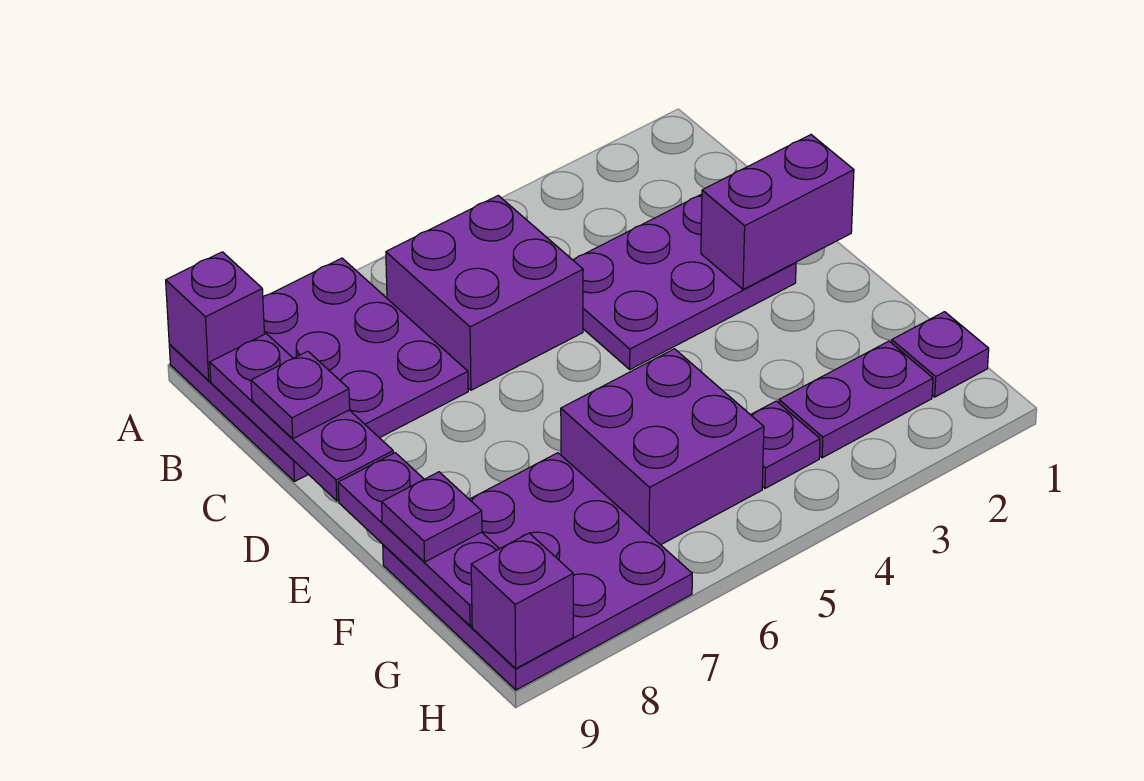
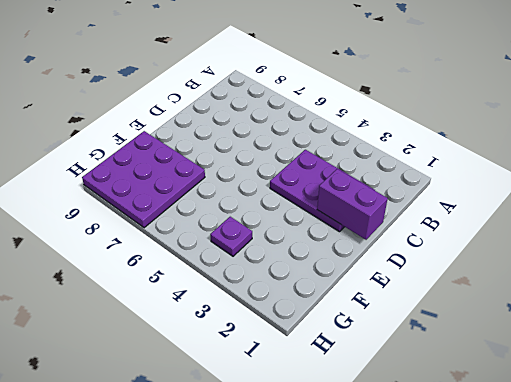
none -> purple plate A7:C9 level 1
none -> purple brick B5:C6 level 1
none -> purple brick F5:G6 level 1

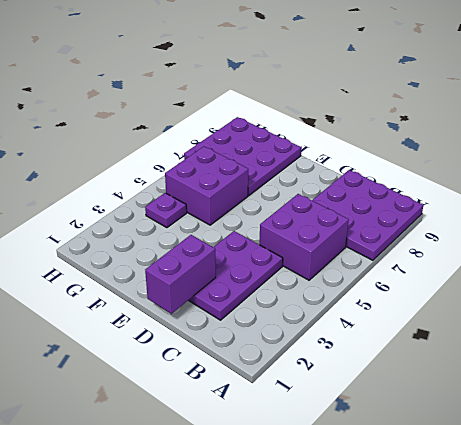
none -> purple plate G1 level 1
none -> purple plate G2:G3 level 1
none -> purple brick A9 level 2

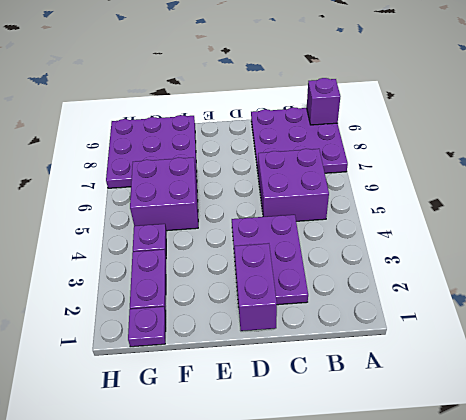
none -> purple plate B9:D9 level 2
none -> purple plate E9:G9 level 2
none -> purple brick H9 level 2

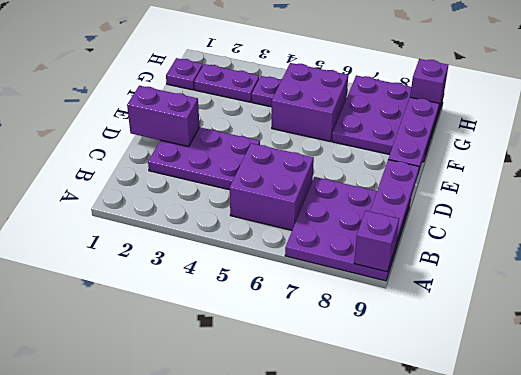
none -> purple plate C9 level 3
none -> purple plate F9 level 3

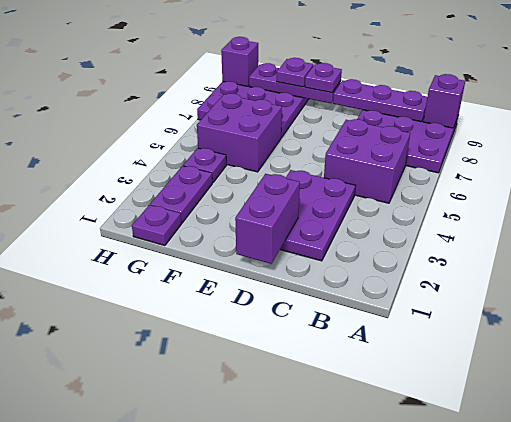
purple plate E9 level 3 -> purple plate C9 level 3

